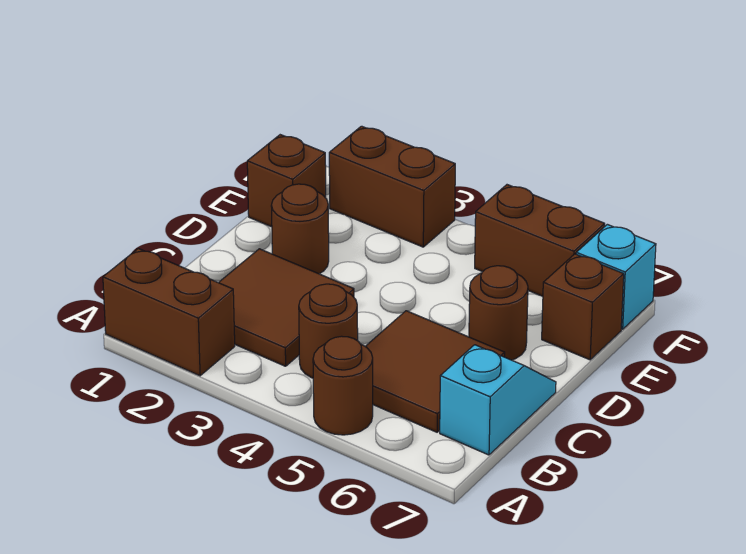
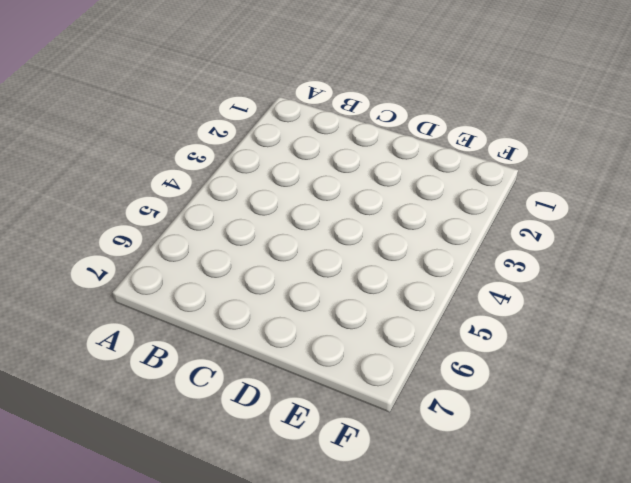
none -> brown brick A1:A2 level 1
none -> brown round brick A5 level 1
none -> brown tile B2:C3 level 1

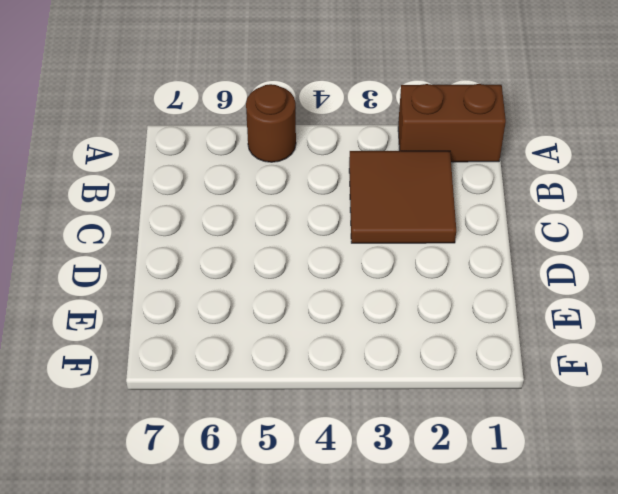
none -> brown round brick B4 level 1
none -> brown tile B5:C6 level 1
none -> cyan slope B7:C7 level 1 top B

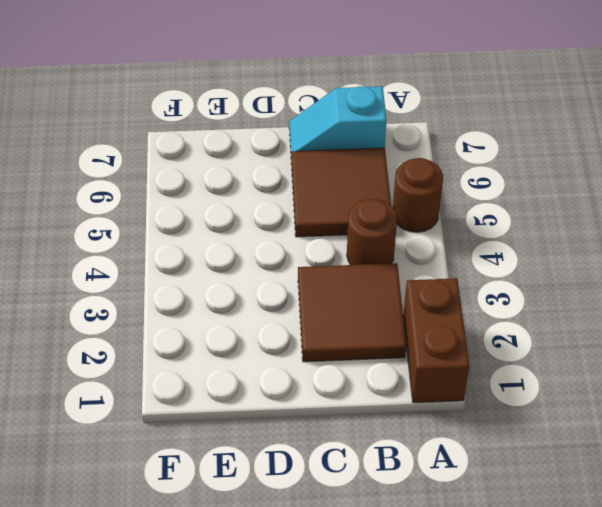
none -> brown round brick D2 level 1
none -> brown round brick D6 level 1
none -> brown brick E1 level 1

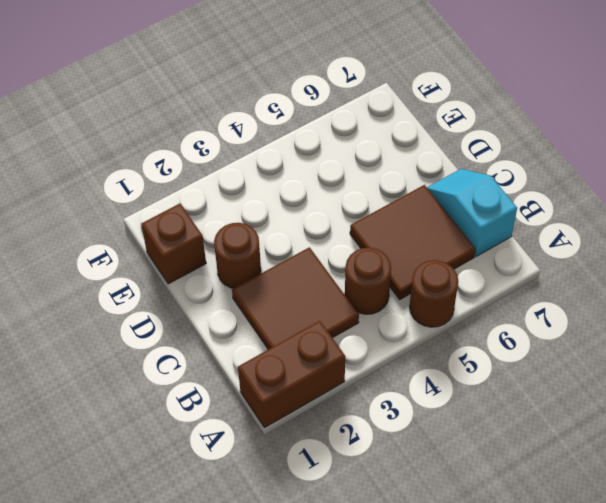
none -> brown round brick D6 level 1
none -> brown brick E7 level 1
none -> brown brick F2:F3 level 1

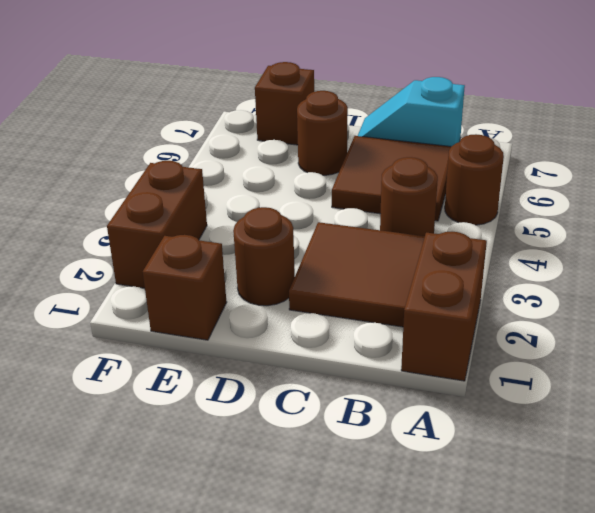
none -> brown brick F5:F6 level 1
none -> cyan brick F7 level 1

